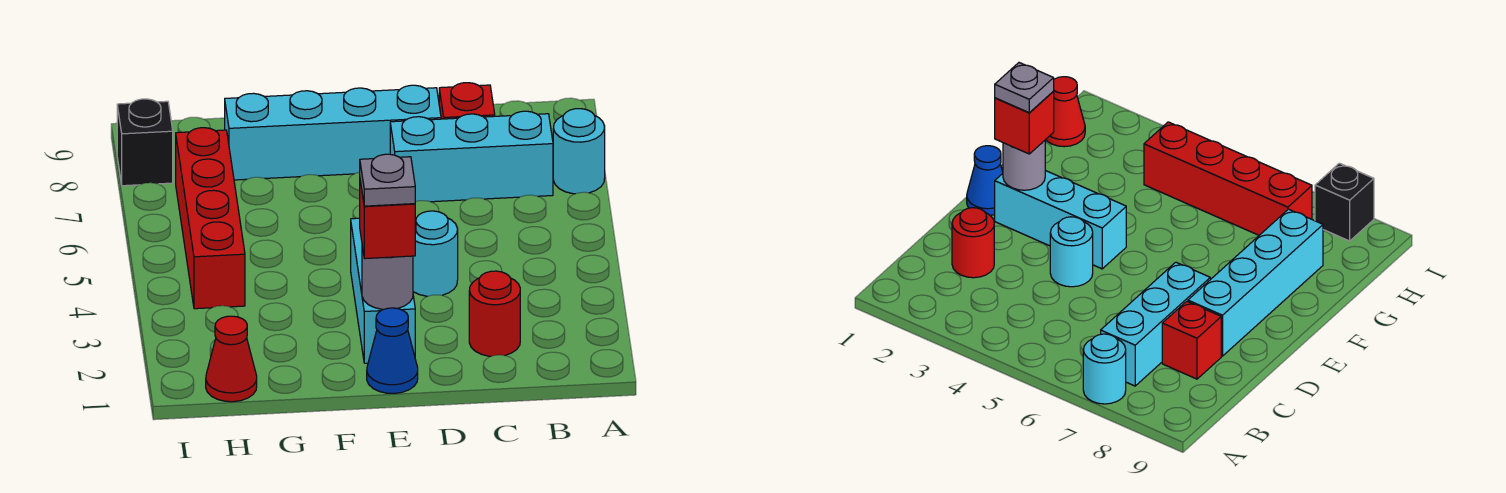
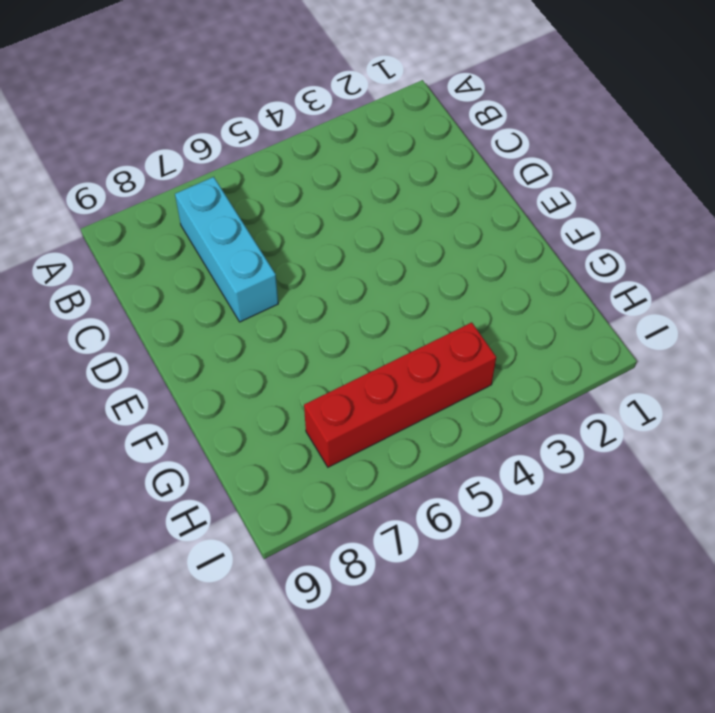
none -> cyan round brick A7 level 1
none -> red round brick C2 level 1
none -> red brick C8 level 1

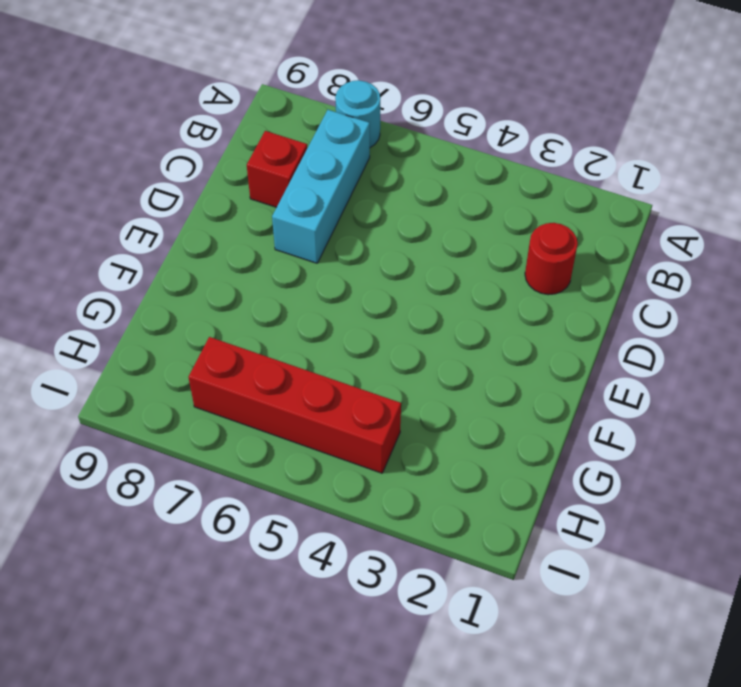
none -> cyan round brick D4 level 1
none -> cyan brick D8:G8 level 1
none -> blue cone E1 level 1

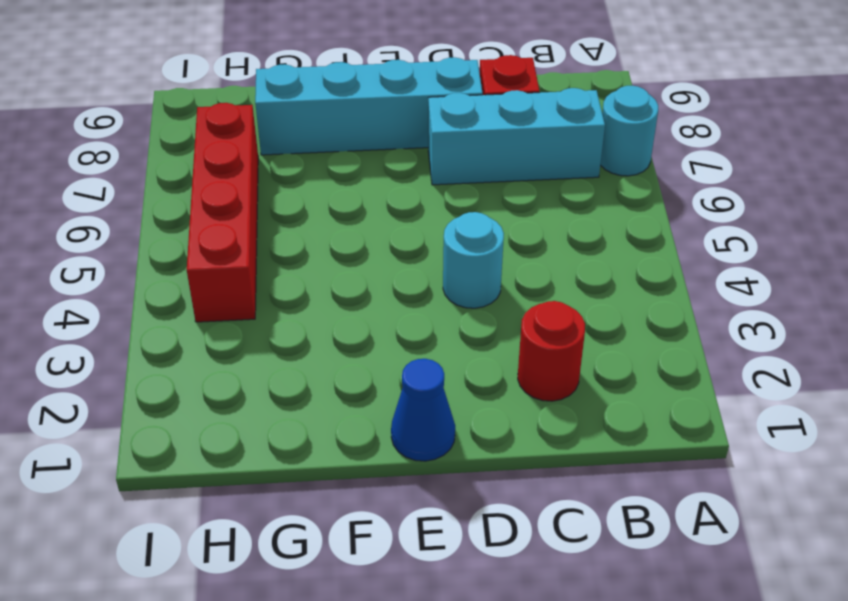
none -> cyan brick E2:E4 level 1
none -> red cone H1 level 1
none -> black brick I8 level 1

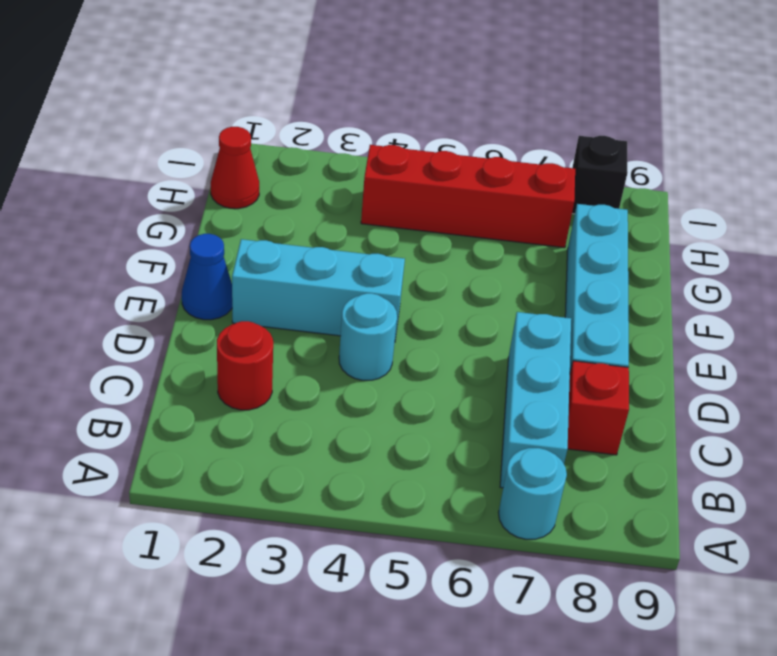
none -> grey round brick E2 level 2
none -> red brick E2 level 3
none -> grey plate E2 level 4

